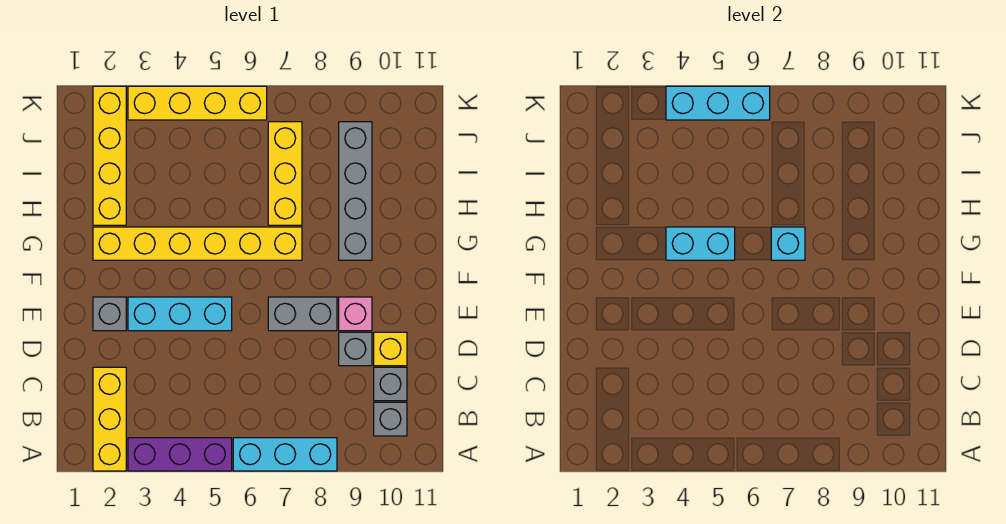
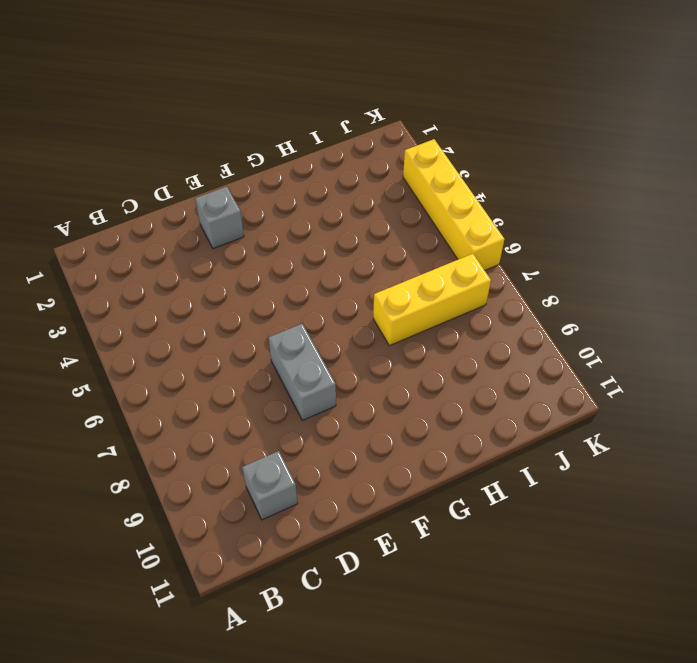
none -> yellow brick A2:C2 level 1
none -> purple brick A3:A5 level 1
none -> cyan brick A6:A8 level 1

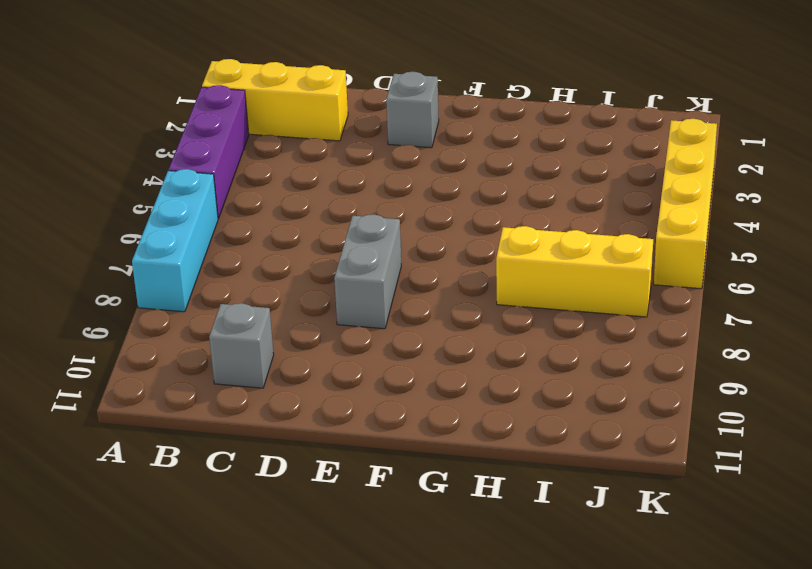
none -> grey brick B10 level 1
none -> grey brick D9 level 1
none -> yellow brick D10 level 1

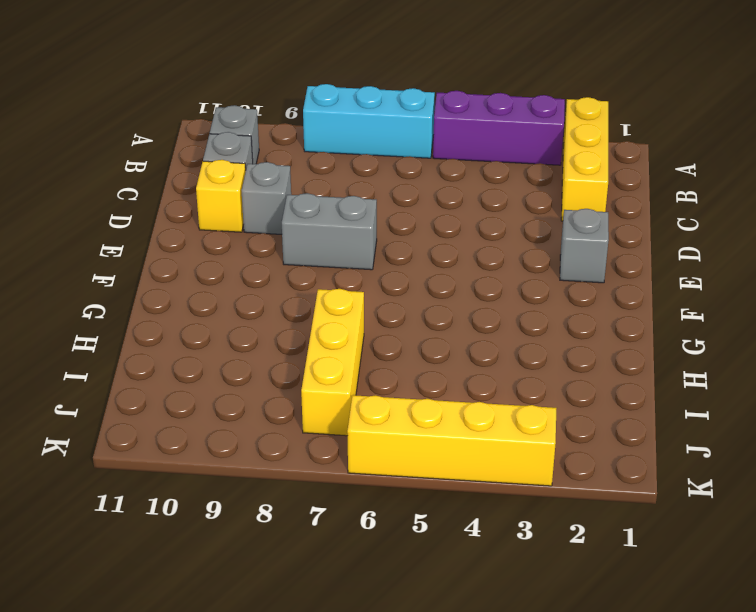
none -> cyan brick E3:E5 level 1
none -> pink brick E9 level 1
none -> yellow brick G2:G7 level 1

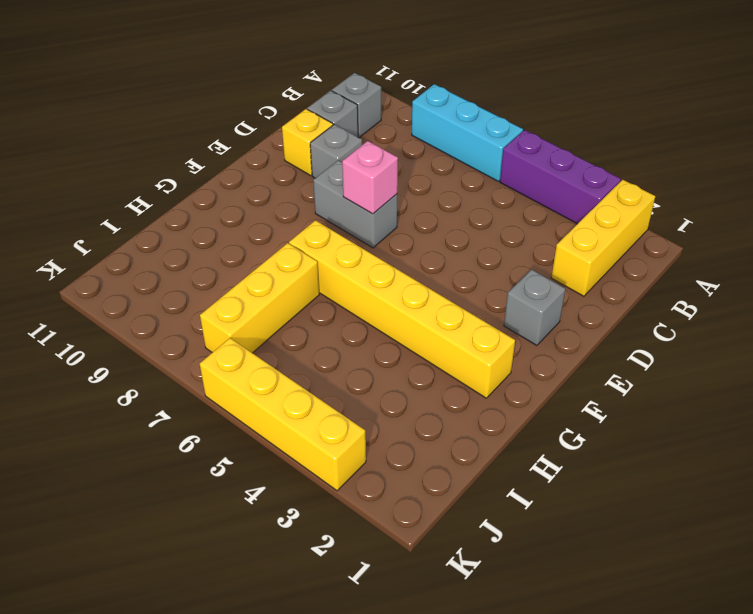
pink brick E7 level 2 -> pink brick E9 level 1
none -> cyan brick E3:E5 level 1
none -> grey brick G9:J9 level 1
none -> yellow brick H2:K2 level 1

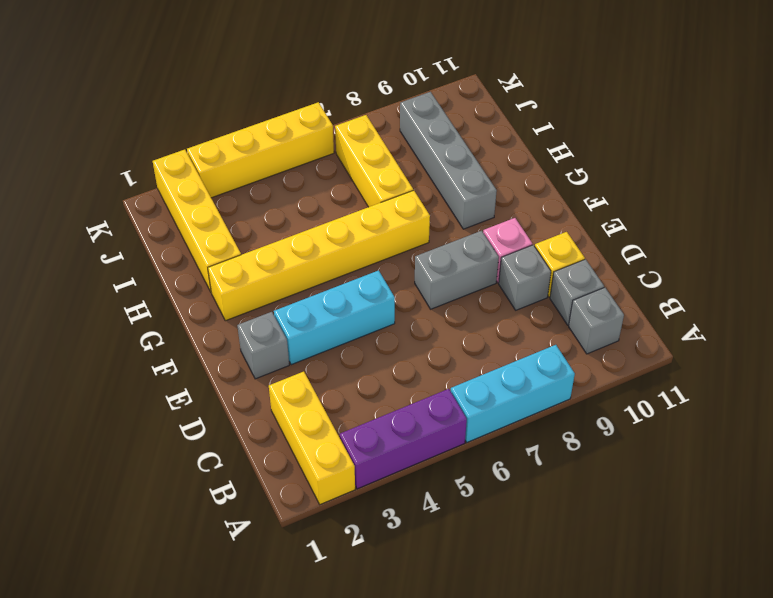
none -> cyan brick G4:G5 level 2
none -> cyan brick G7 level 2
none -> cyan brick K4:K6 level 2

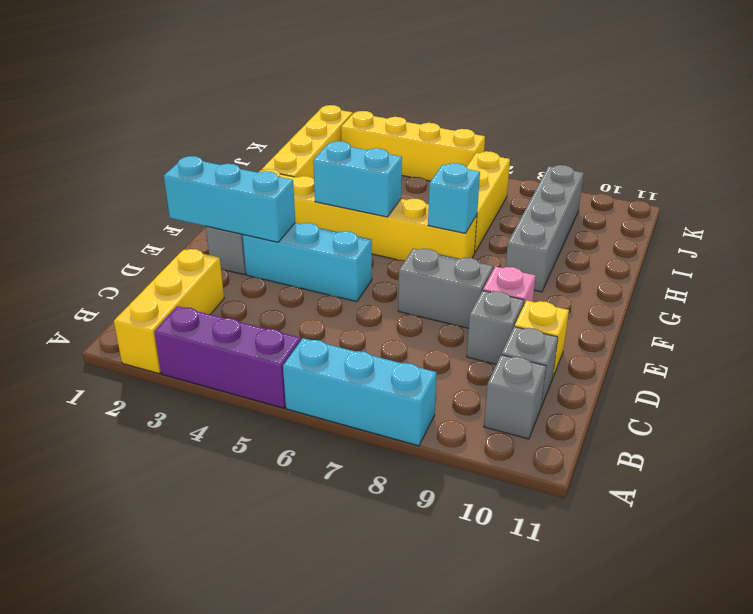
cyan brick E1:E3 level 2 -> cyan brick K4:K6 level 2

